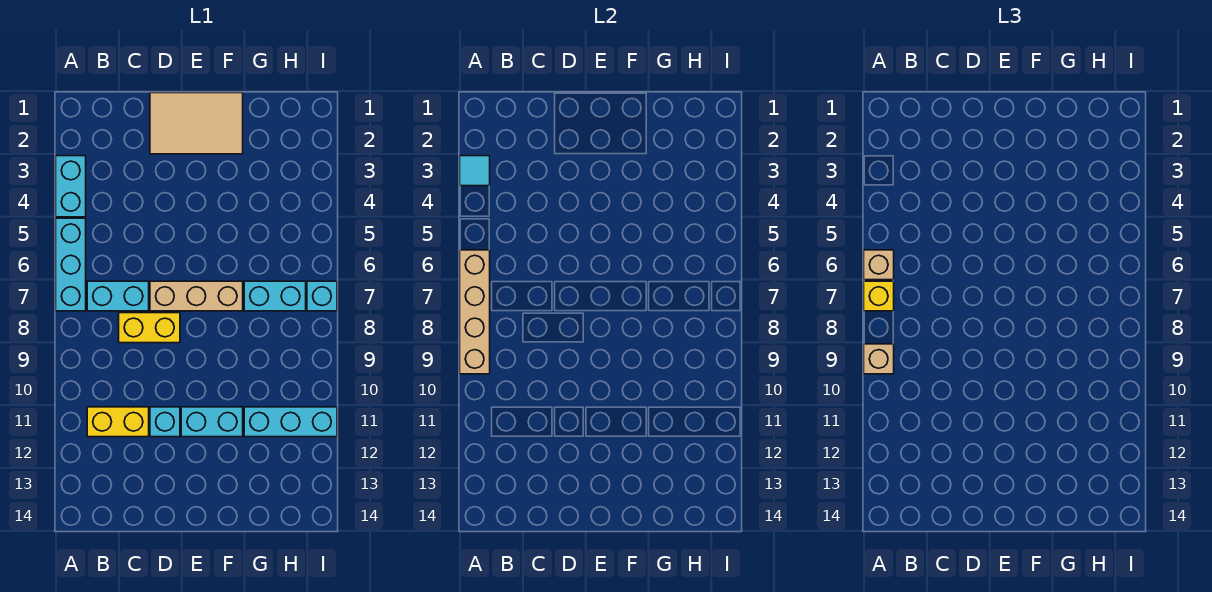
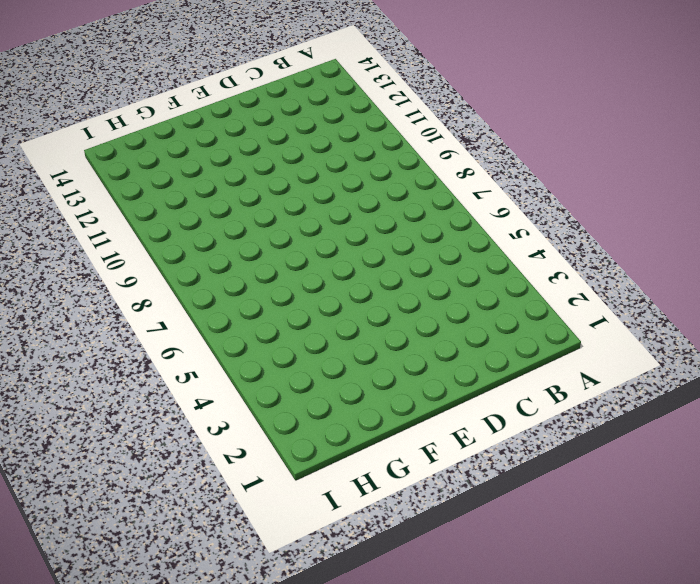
none -> cyan brick A3:A4 level 1
none -> cyan brick A5:A7 level 1
none -> cyan brick B7:C7 level 1

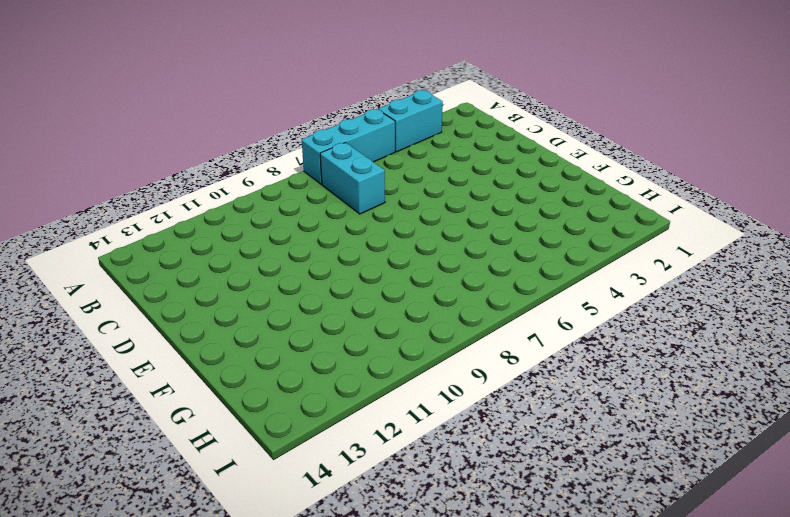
none -> yellow brick B11:C11 level 1
none -> yellow brick C8:D8 level 1
none -> tan tile D1:F2 level 1

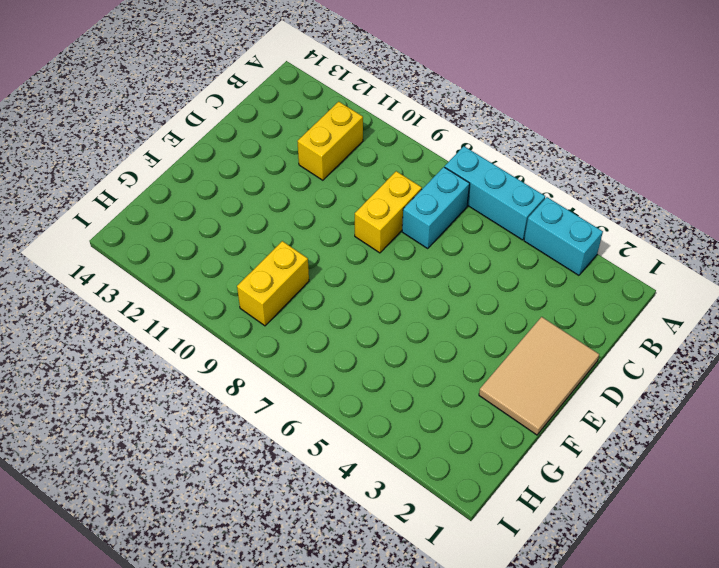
yellow brick G9:H9 level 1 -> none
none -> tan brick D7:F7 level 1
none -> cyan brick D11 level 1
none -> cyan brick E11:F11 level 1

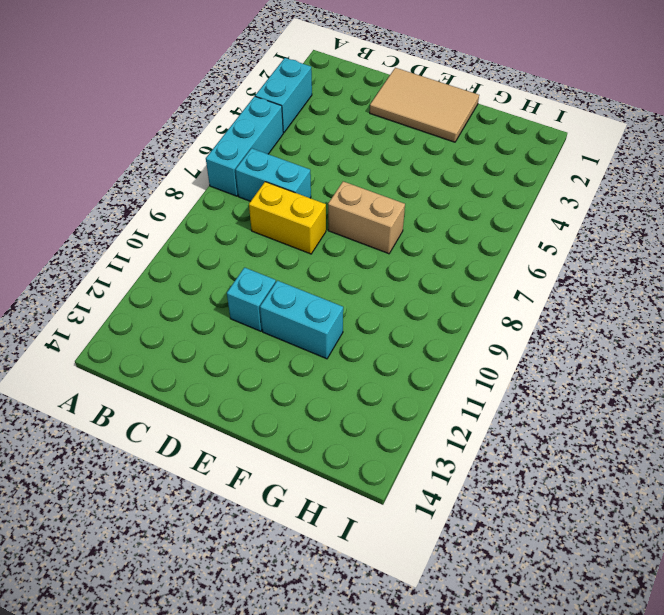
tan brick E7:F7 level 1 -> tan brick D7:F7 level 1
none -> yellow brick B11:C11 level 1
none -> cyan brick G7:H7 level 1
none -> cyan brick G11:I11 level 1

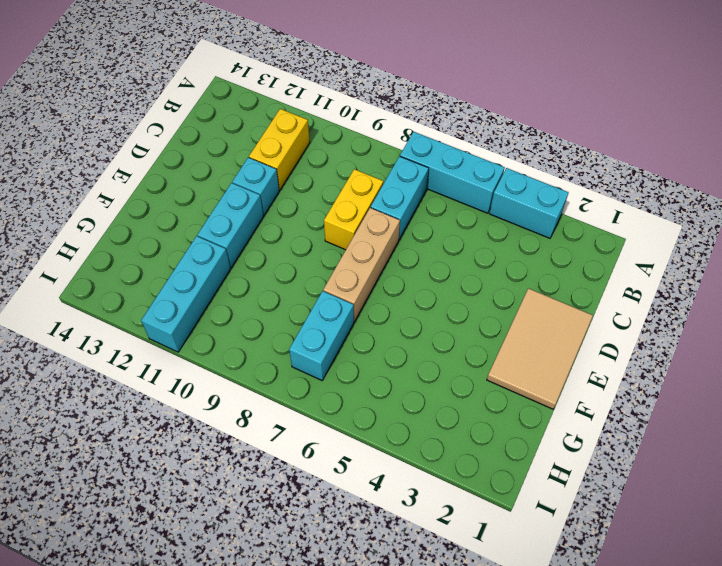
none -> cyan brick I7 level 1
none -> cyan tile A3 level 2
none -> tan brick A6:A9 level 2

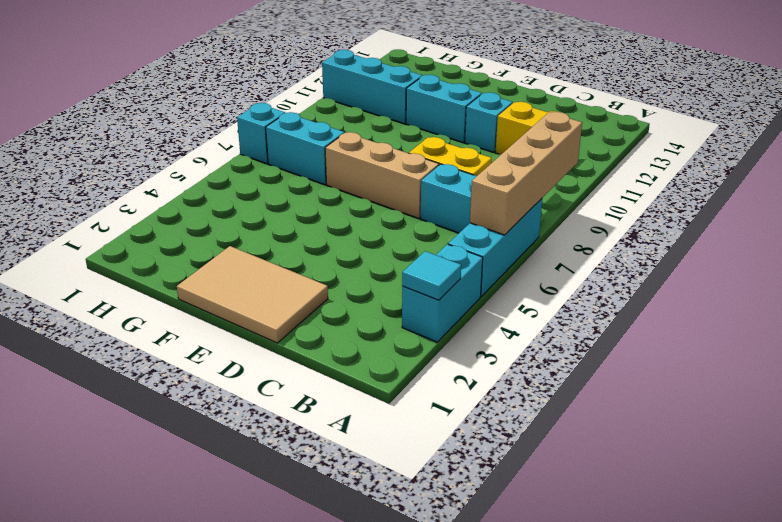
none -> tan brick A6 level 3
none -> yellow brick A7 level 3
none -> tan brick A9 level 3

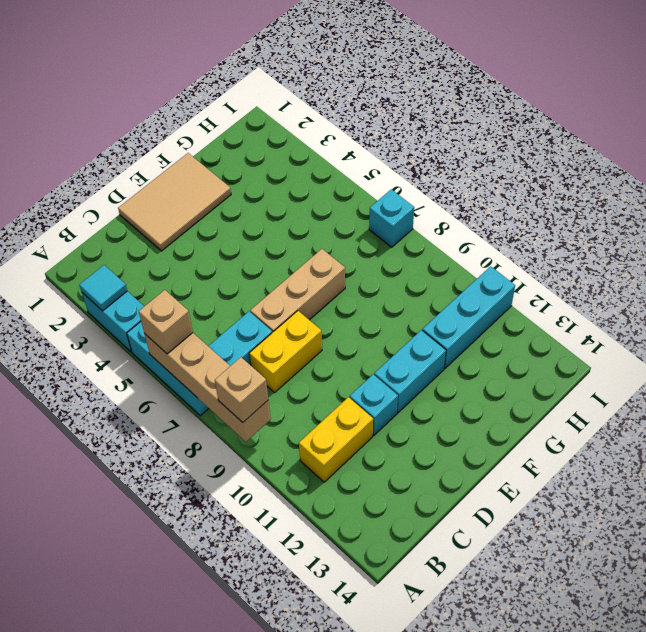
none -> cyan brick G7:H7 level 1
none -> yellow brick A7 level 3

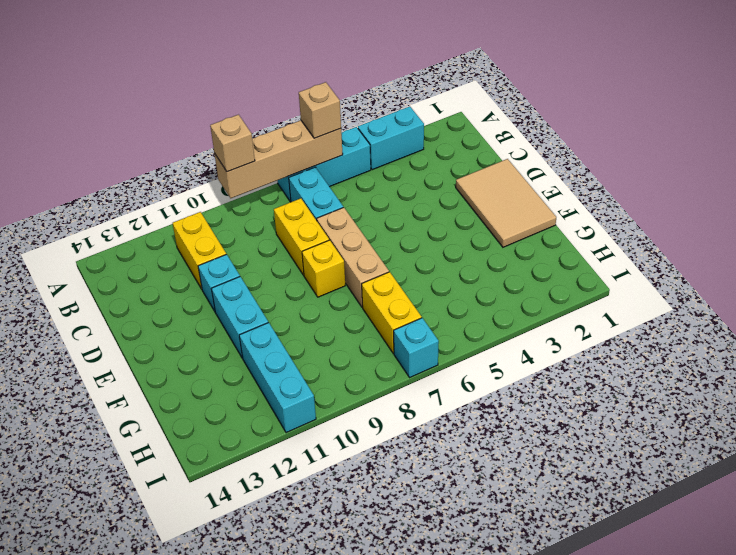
yellow brick E8 level 1 -> yellow brick A7 level 3
yellow brick G7:H7 level 1 -> cyan brick G7:H7 level 1
none -> cyan tile A3 level 2

